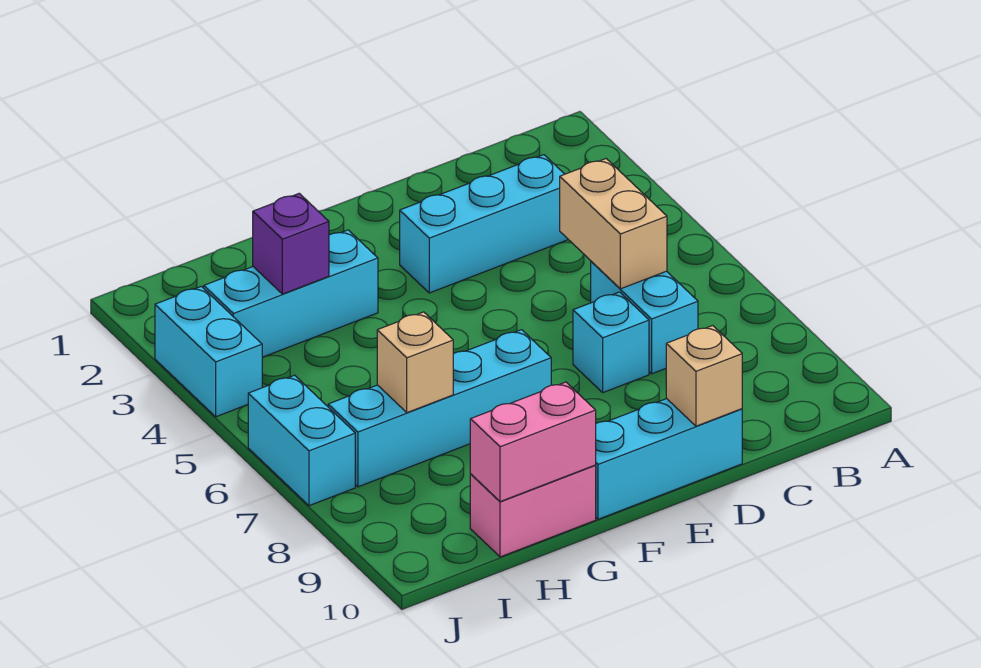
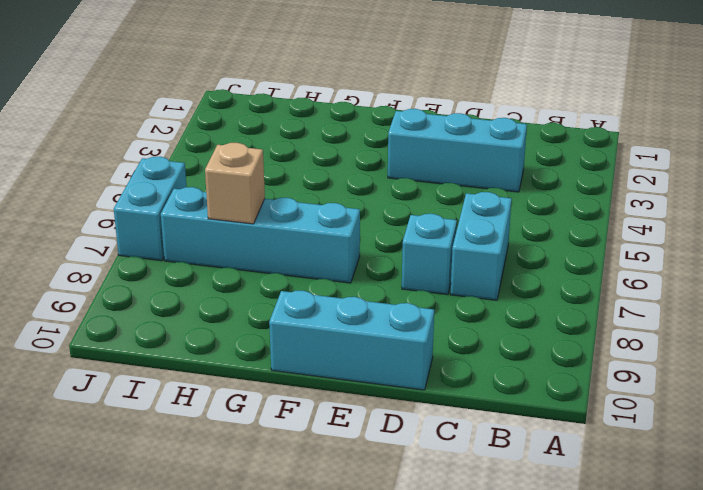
none -> cyan brick G3:I3 level 1
none -> pink brick G10:H10 level 1
none -> cyan brick J3:J4 level 1

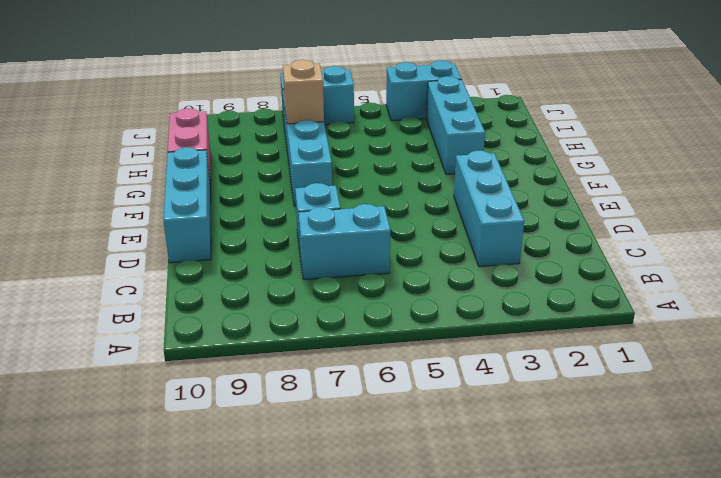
none -> tan brick C5:C6 level 2
none -> tan brick D10 level 2
none -> pink brick G10:H10 level 2

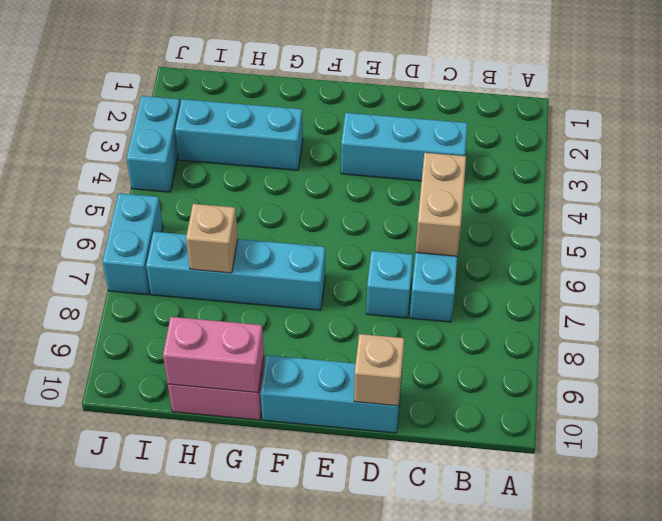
none -> purple brick H3 level 2

